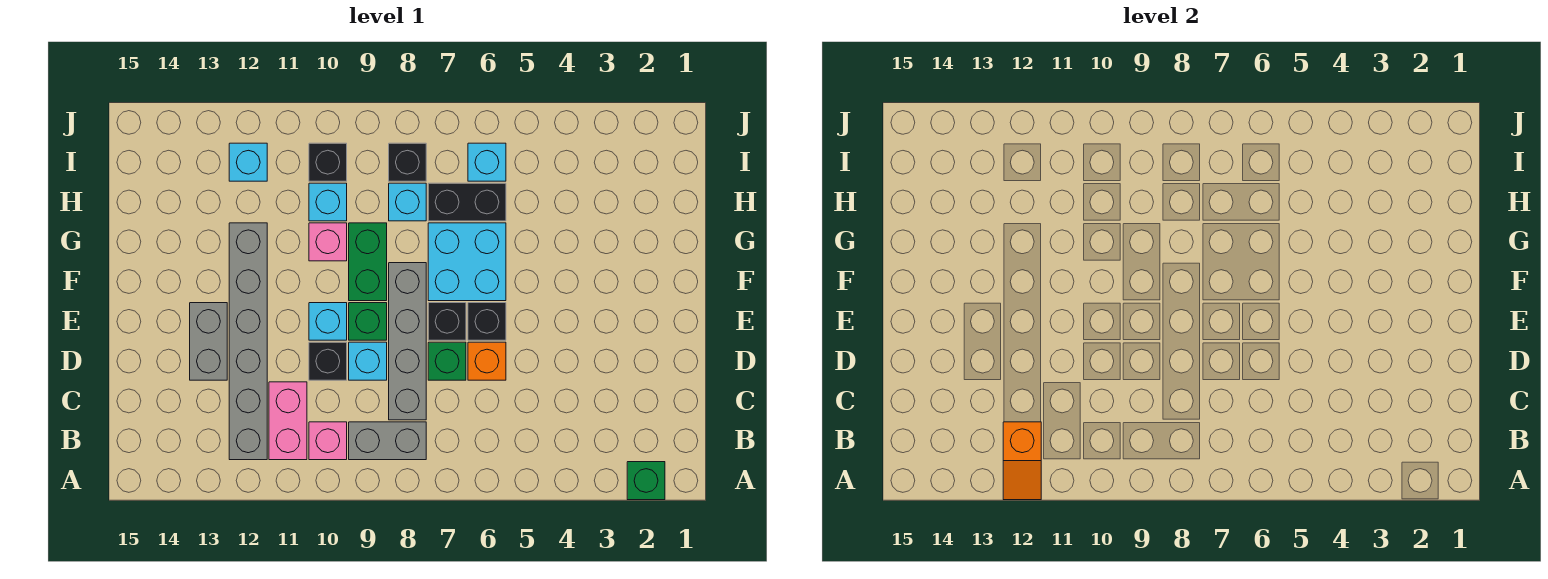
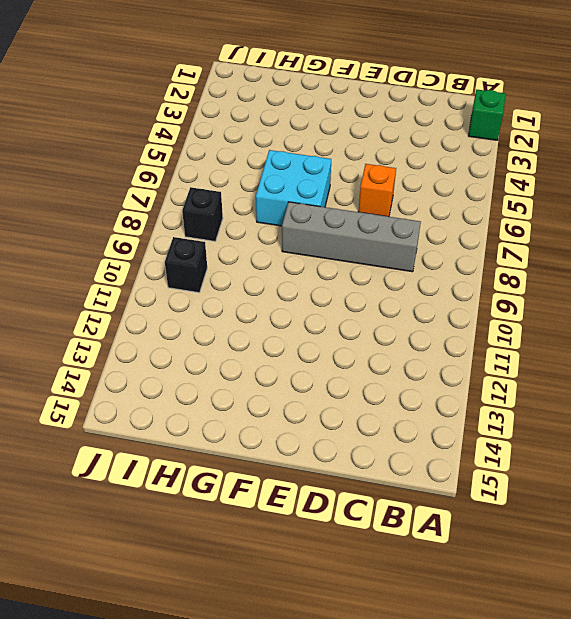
none -> grey brick B8:B9 level 1
none -> pink brick B10 level 1
none -> pink brick B11:C11 level 1

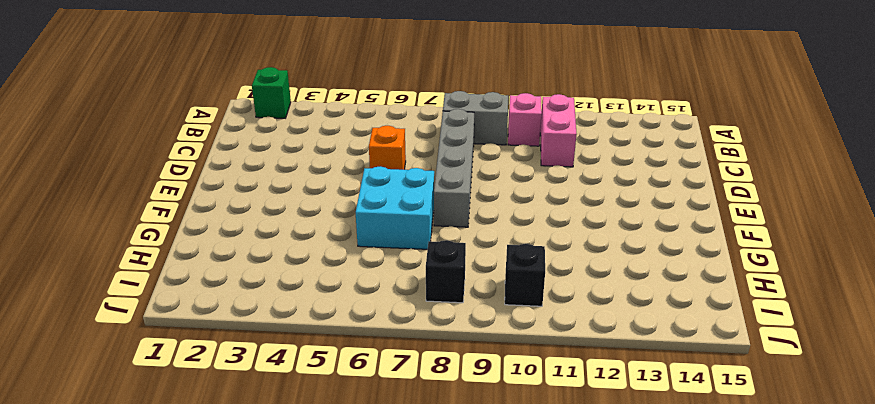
none -> grey brick B12:G12 level 1
none -> green brick D7 level 1
none -> cyan brick D9 level 1

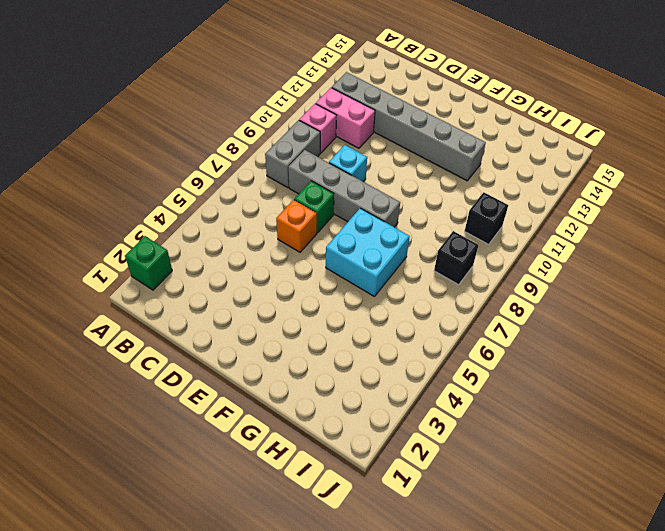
none -> black brick D10 level 1
none -> grey brick D13:E13 level 1
none -> black brick E6 level 1

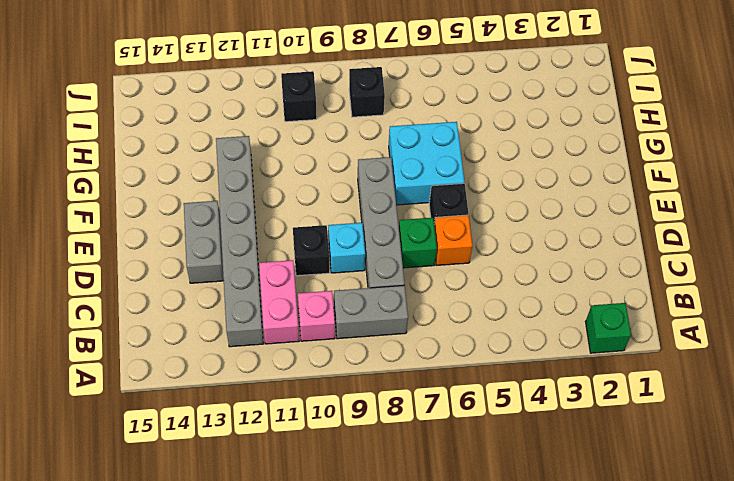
none -> black brick E7 level 1
none -> green brick E9 level 1
none -> cyan brick E10 level 1

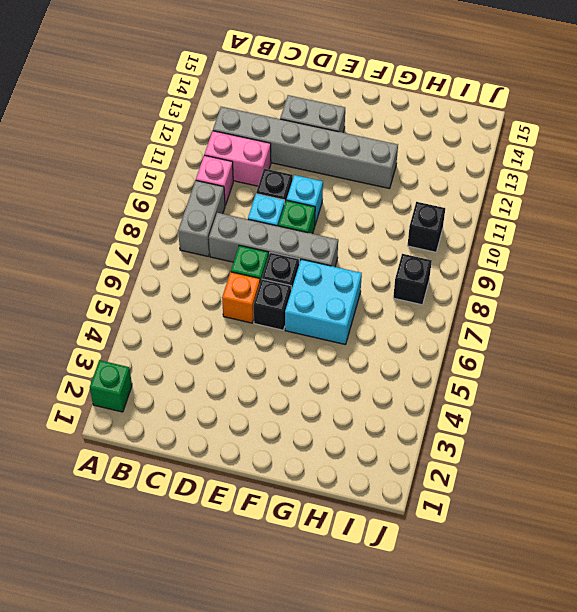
none -> green brick F9:G9 level 1
none -> pink brick G10 level 1
none -> black brick H6:H7 level 1

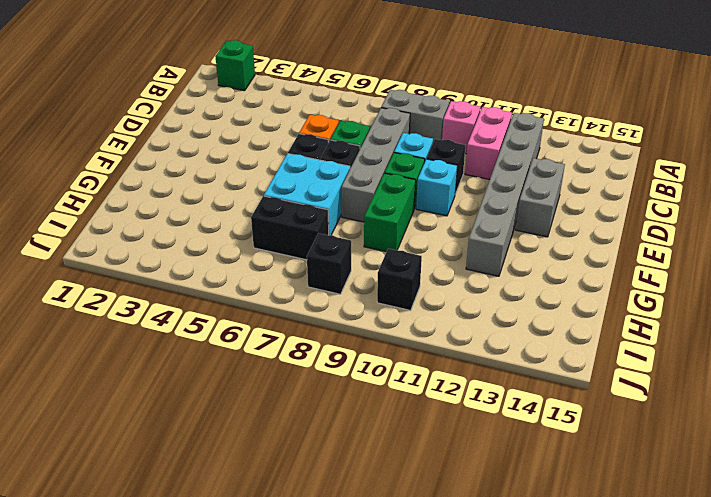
none -> pink brick G10 level 1
none -> cyan brick H8 level 1
none -> cyan brick H10 level 1

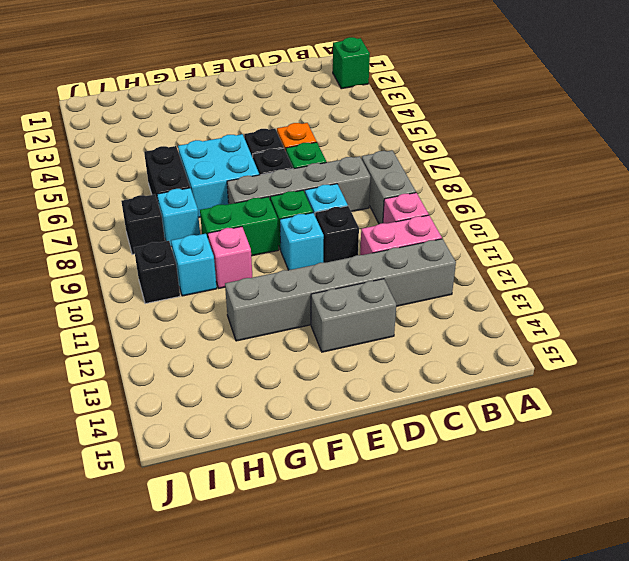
none -> cyan brick I6 level 1
none -> cyan brick I12 level 1
none -> orange slope A12:B12 level 2 top B

